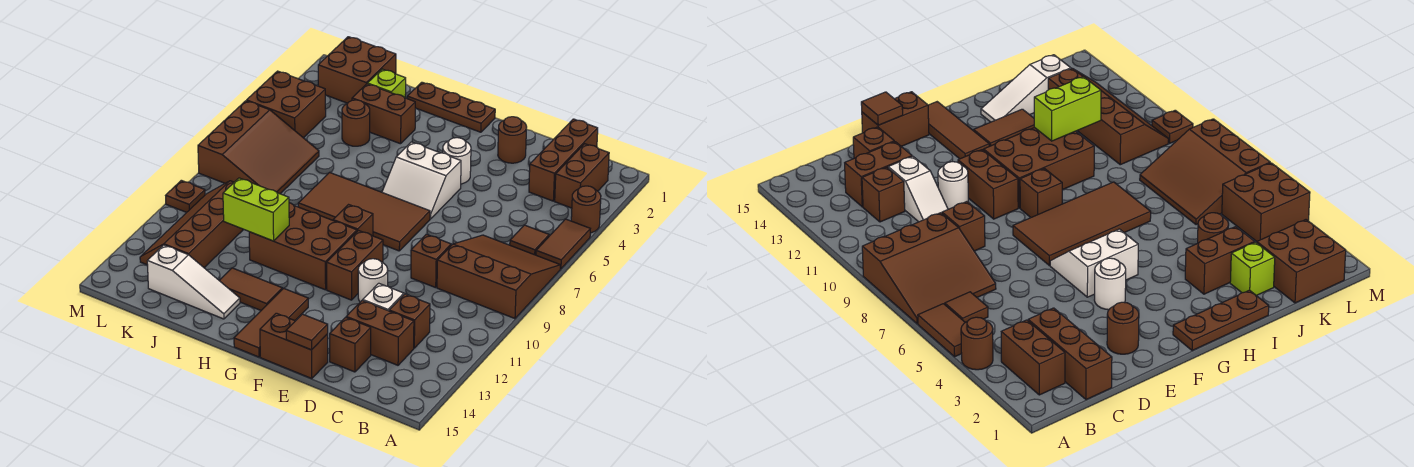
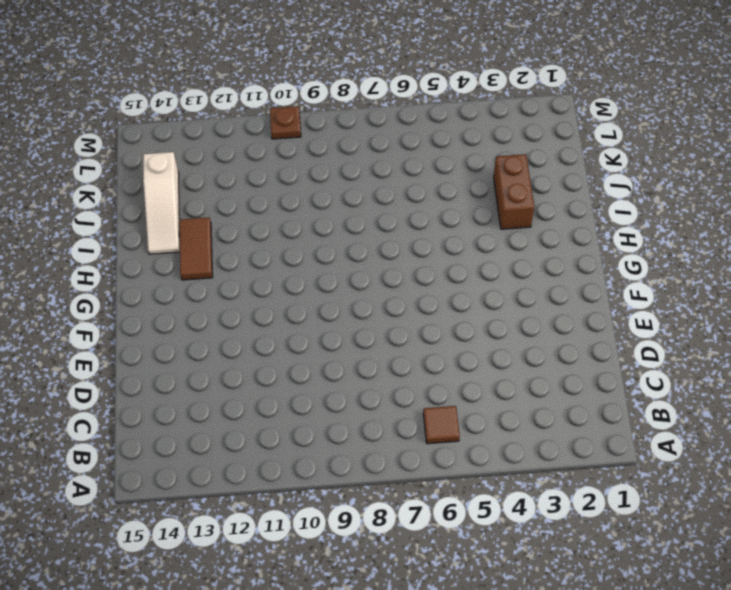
none -> brown round brick A4 level 1
none -> brown tile A5:A6 level 1
none -> brown slope A7:C9 level 1 top 9
none -> brown brick B2:B3 level 1

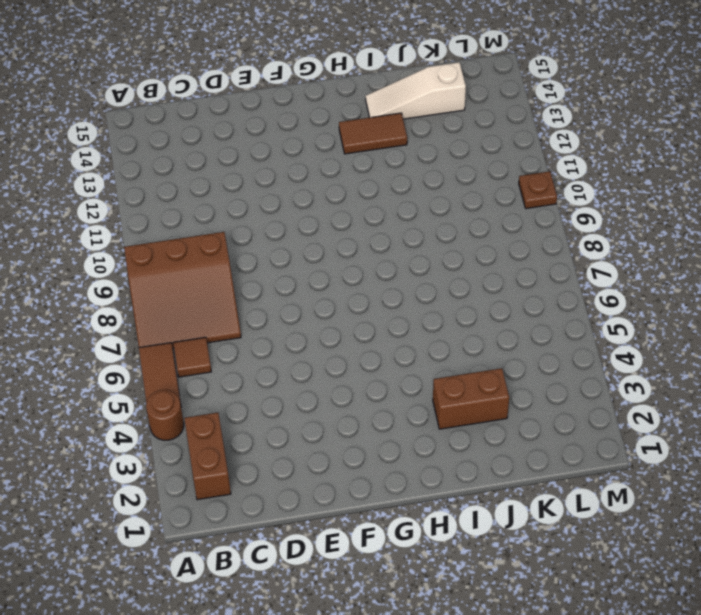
none -> brown brick C1:C3 level 1
none -> brown brick C12 level 1
none -> brown brick C13:D13 level 1
none -> brown brick D9 level 1

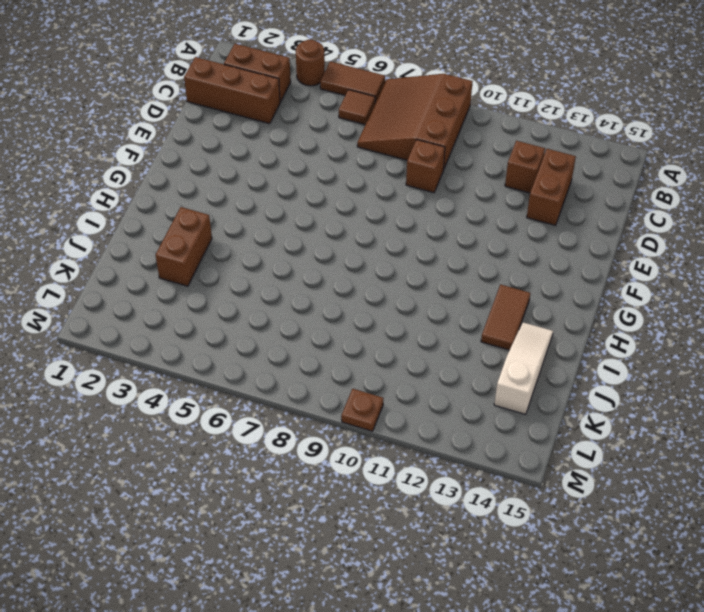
none -> white slope D11:D12 level 1 top 12
none -> brown brick D14 level 1
none -> brown round brick E2 level 1
none -> white round brick E11 level 1

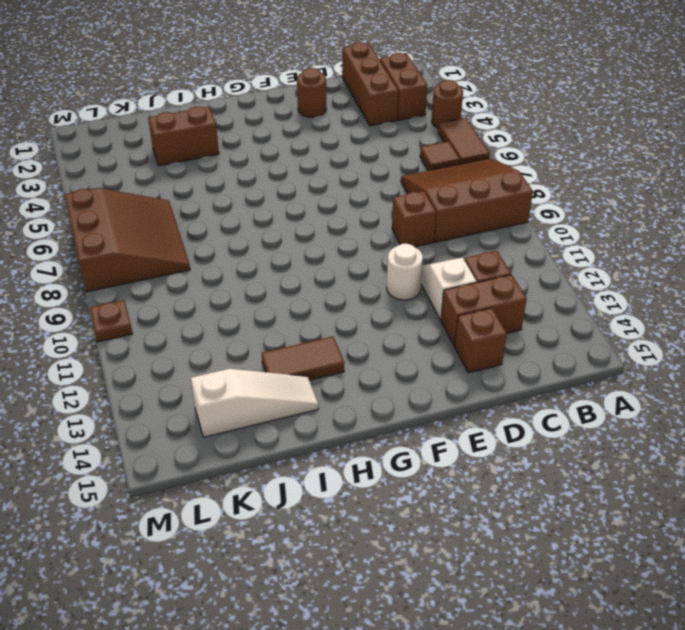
none -> brown brick E15:F15 level 1
none -> white round brick F4 level 1
none -> white slope F5:G6 level 1 top 5
none -> brown tile F7:I8 level 1

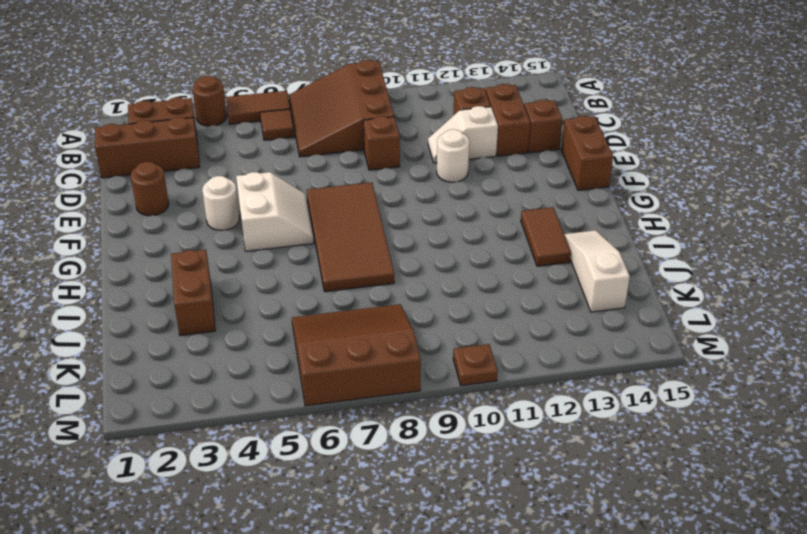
none -> brown brick F10:F11 level 1
none -> brown plate G1:I1 level 1
none -> brown brick G9 level 1
none -> brown brick G10:I11 level 1

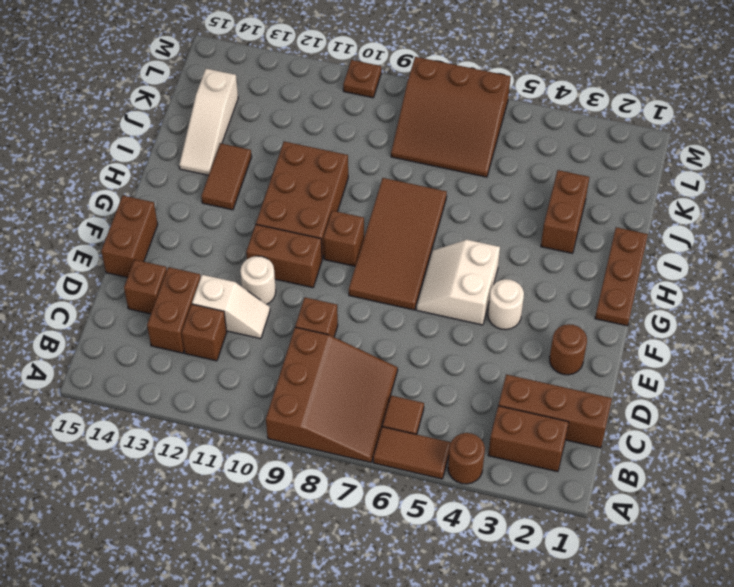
none -> brown tile G13:G15 level 1
none -> lime brick J2 level 1
none -> brown round brick J4 level 1
none -> brown brick K1:L2 level 1

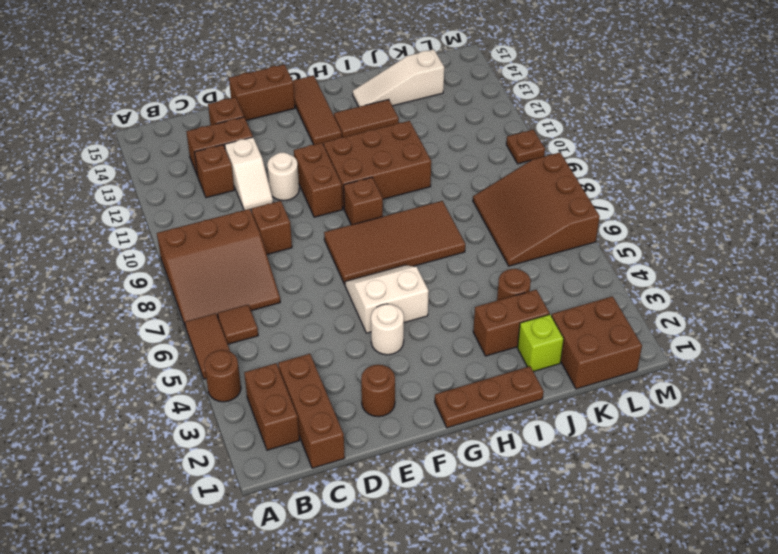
none -> brown slope K10:L13 level 1 top K
none -> brown brick L4:M5 level 1
none -> brown tile E15 level 2
none -> lime brick I11:J11 level 2

